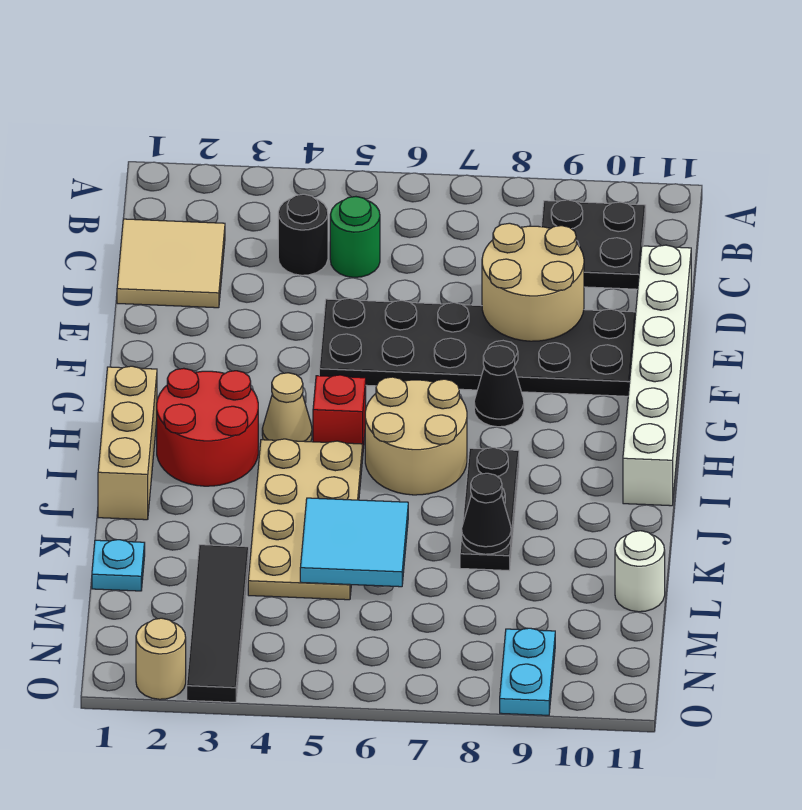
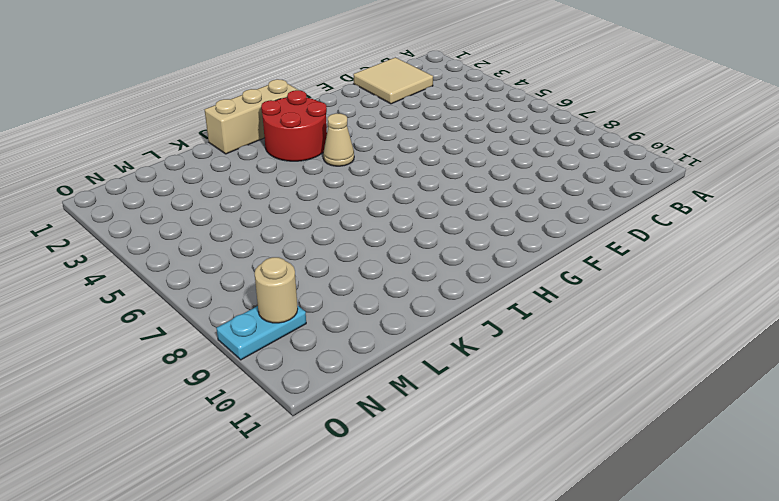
tan round brick N9 level 2 -> tan round brick O2 level 1
none -> black plate B9:C10 level 1
none -> black round brick C4 level 1
none -> green round brick C5 level 1

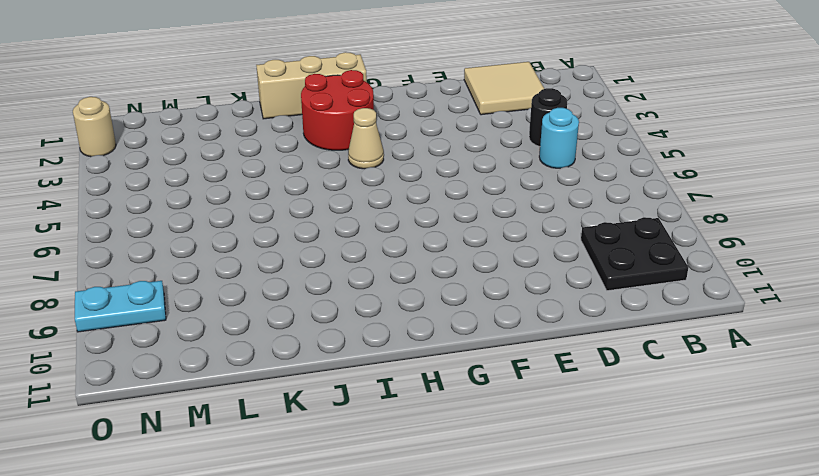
cyan round brick C5 level 1 -> green round brick C5 level 1
none -> white brick D11:I11 level 1
none -> black plate E5:F10 level 1
none -> black cone G8 level 1

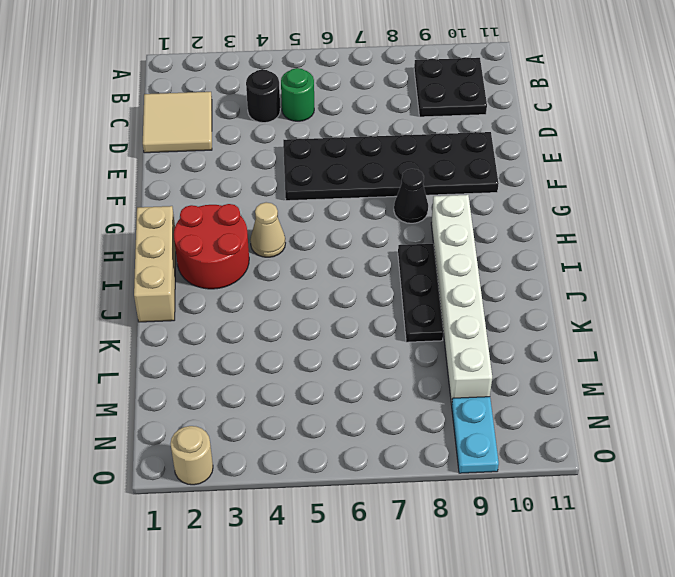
white brick H9:M9 level 1 -> white brick D11:I11 level 1
none -> red brick H5 level 1
none -> tan round brick H6:I7 level 1
none -> tan plate I4:L5 level 1

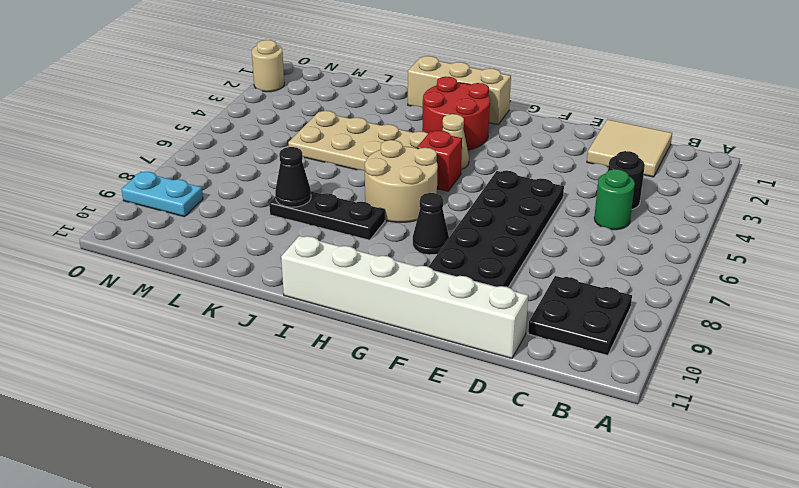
none -> cyan plate L1 level 1
none -> black tile L3:O3 level 1
none -> white round brick L11 level 1

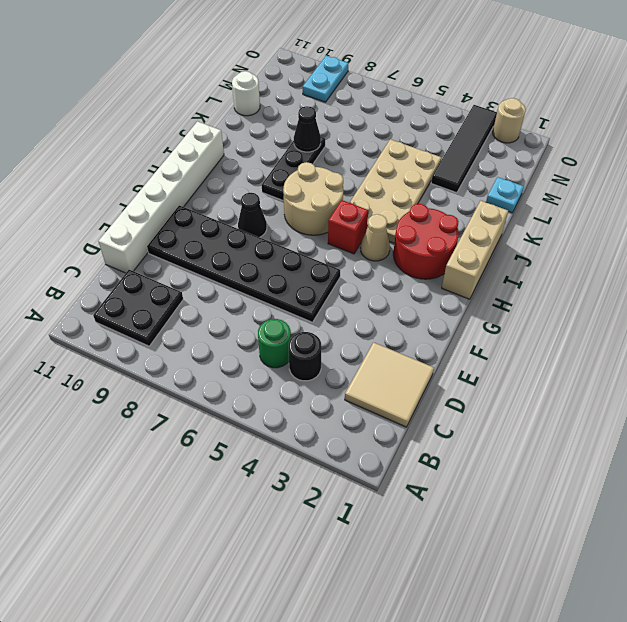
none -> tan round brick D8:E9 level 2
none -> cyan tile K5:L6 level 2

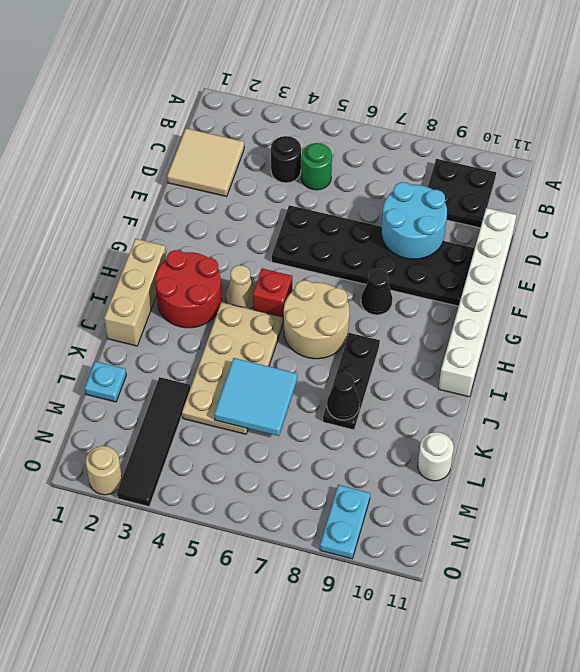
cyan round brick D8:E9 level 2 -> tan round brick D8:E9 level 2

